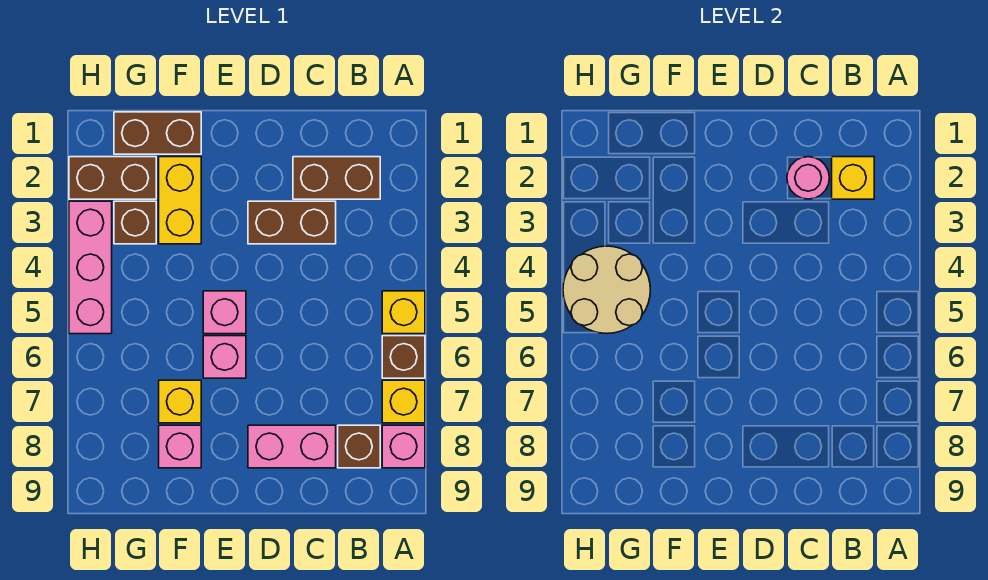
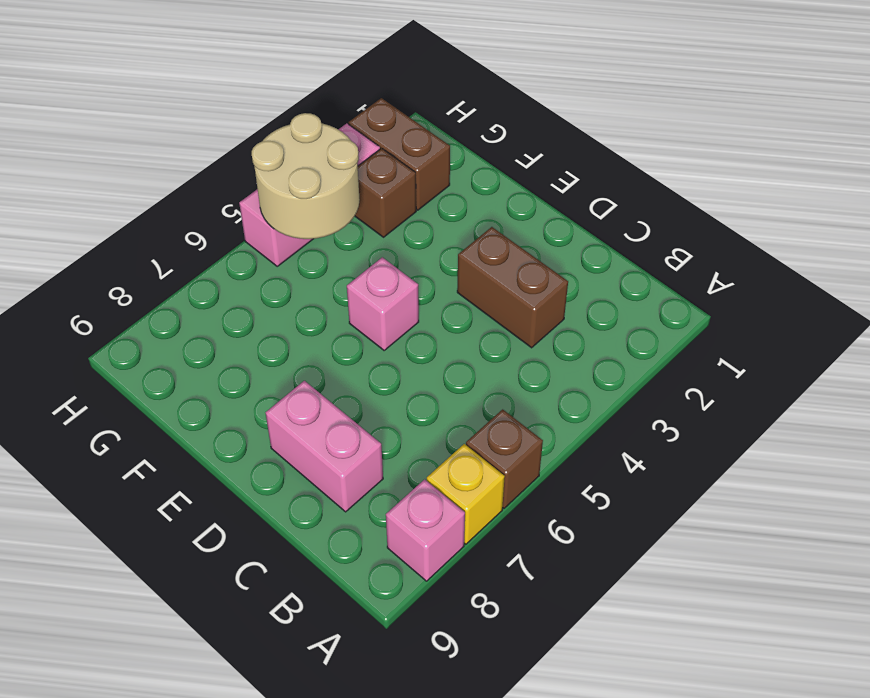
none -> yellow brick A5 level 1
none -> brown brick B2:C2 level 1
none -> brown brick B8 level 1

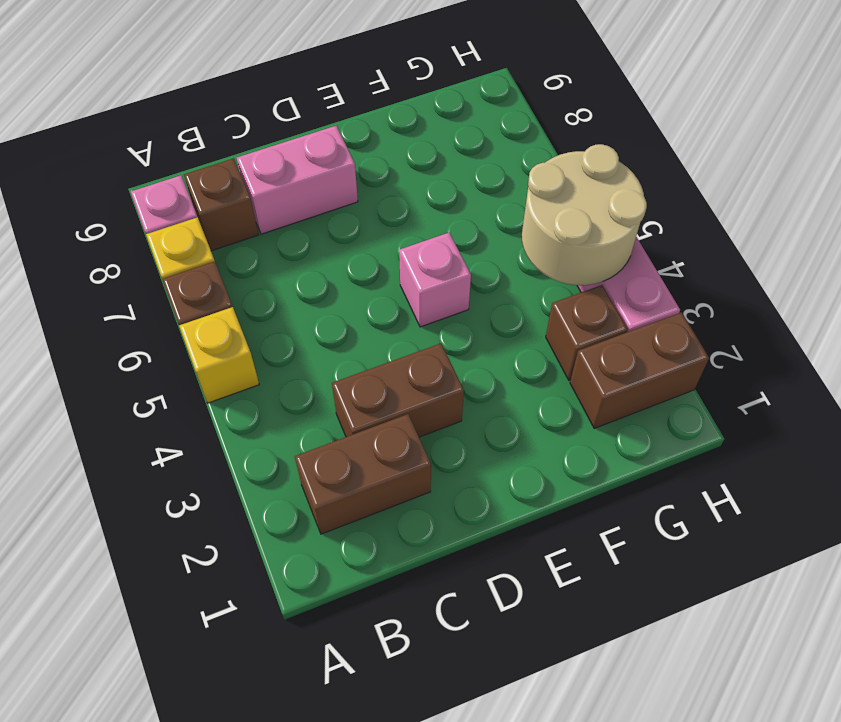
none -> pink brick E6 level 1
none -> brown brick F1:G1 level 1
none -> yellow brick F2:F3 level 1

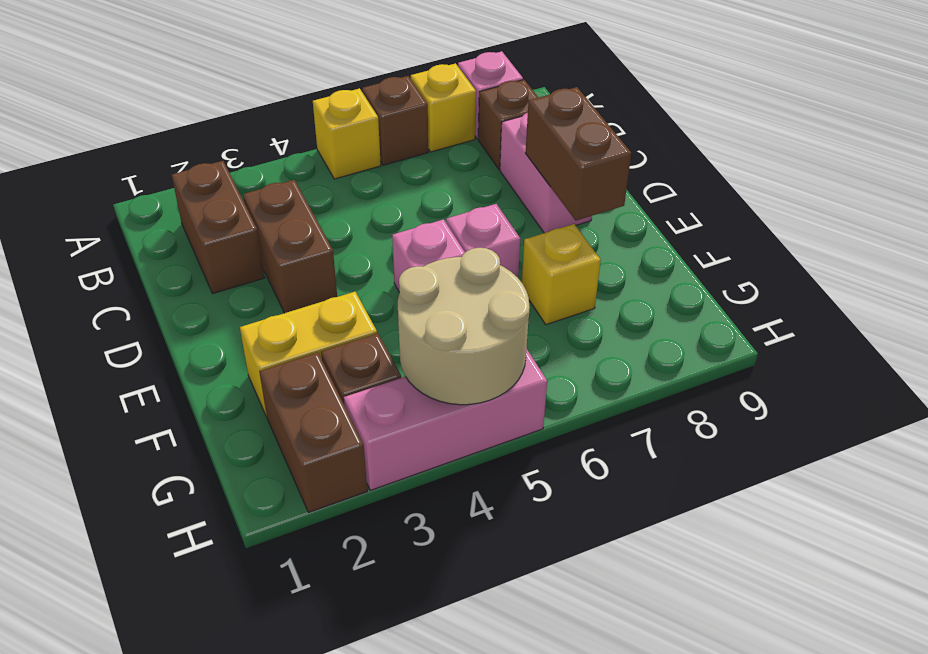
brown brick D8:E8 level 2 -> brown brick F1:G1 level 1
none -> pink brick F8 level 1
none -> yellow brick B2 level 2
none -> pink round brick C2 level 2

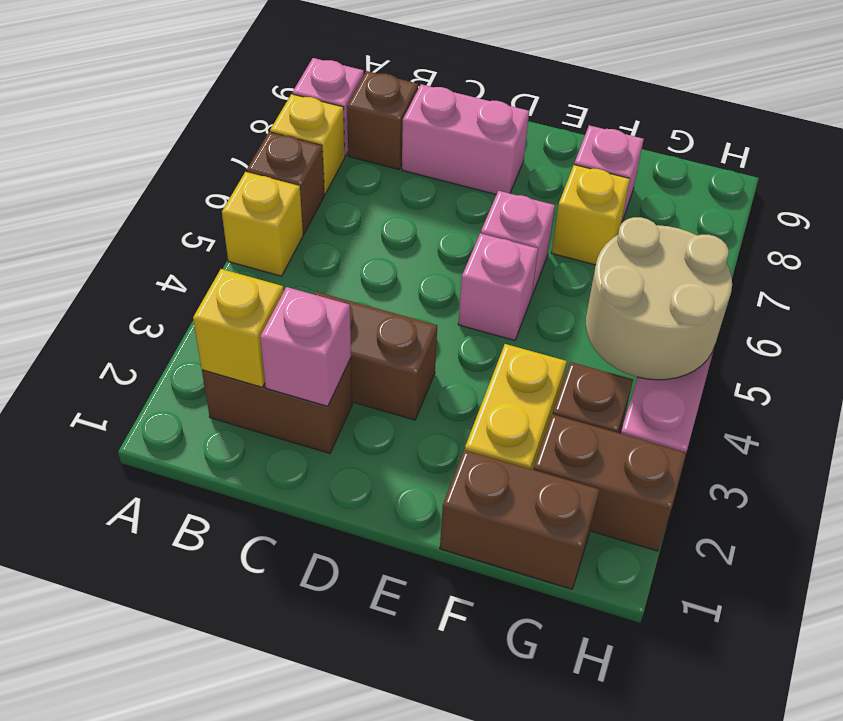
pink brick C2 level 2 -> pink round brick C2 level 2

